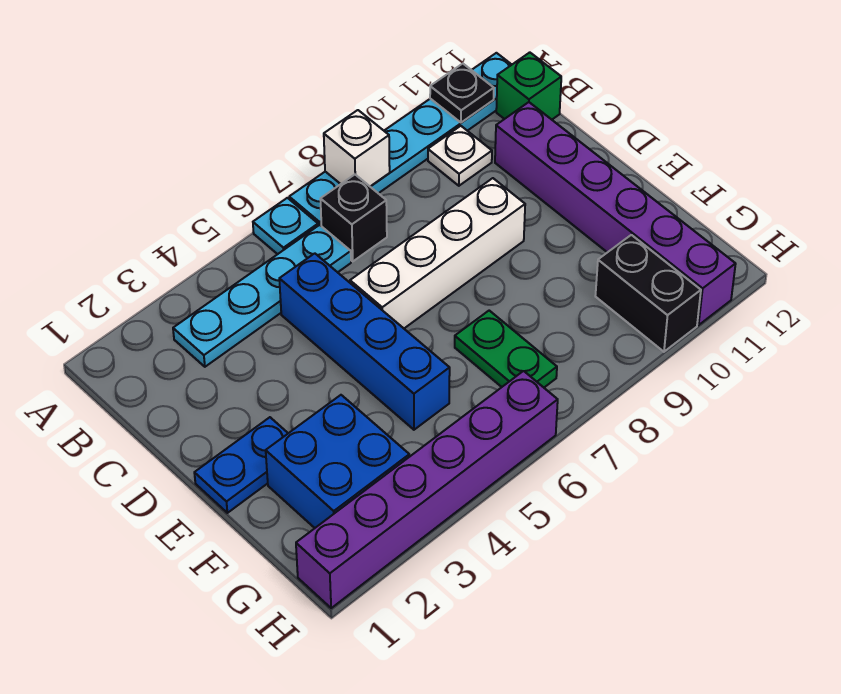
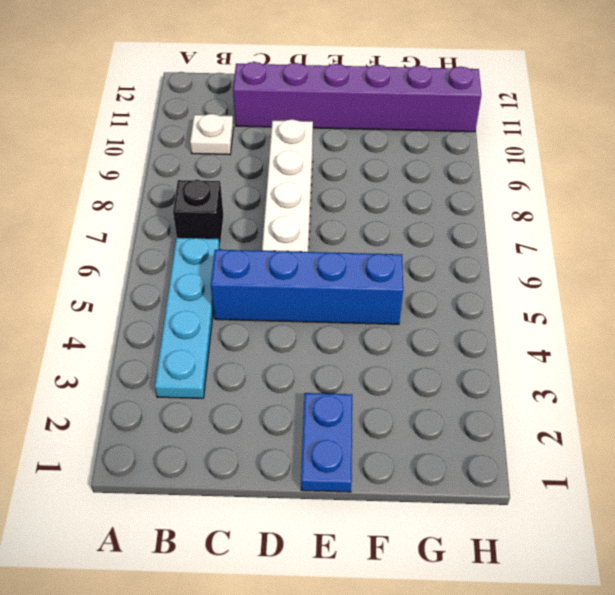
none -> cyan plate A6 level 1
none -> cyan plate A7:A12 level 1
none -> green brick B12 level 1

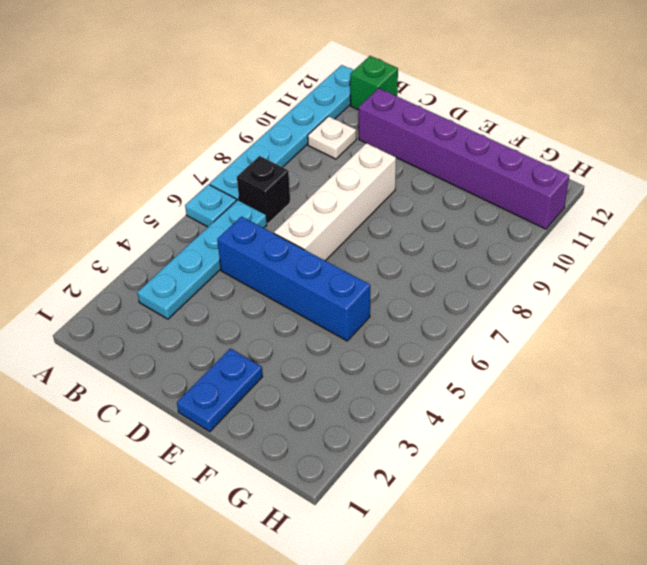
none -> blue brick F2:G3 level 1
none -> green plate F7:G7 level 1
none -> black brick G10:H10 level 1

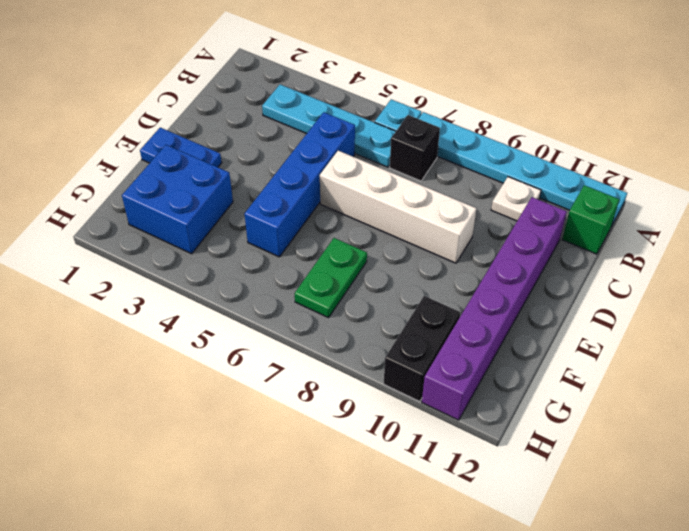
none -> purple brick H1:H6 level 1
none -> white brick A8 level 2
none -> black plate A11 level 2

